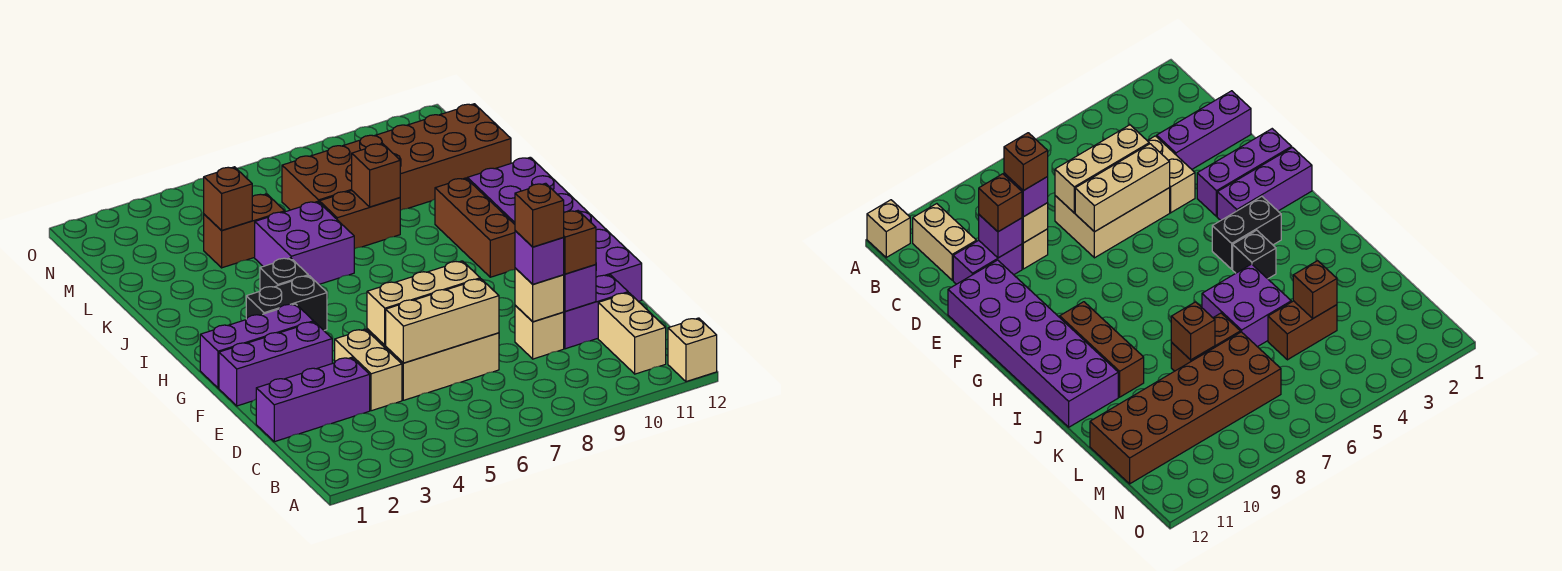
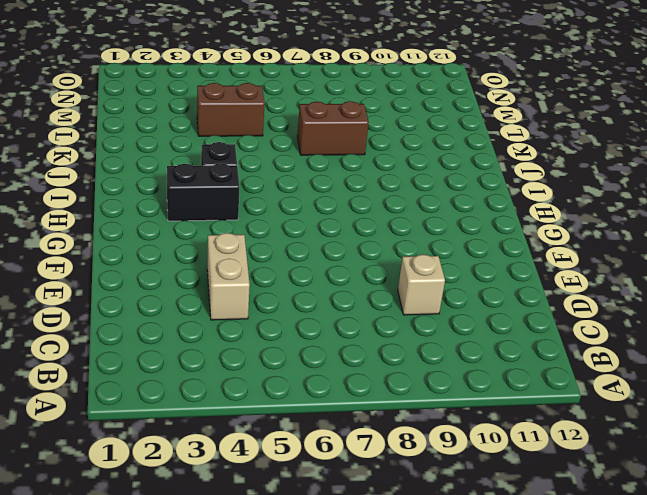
none -> tan brick A12 level 1
none -> tan brick B11:C11 level 1
none -> purple brick D1:D3 level 1

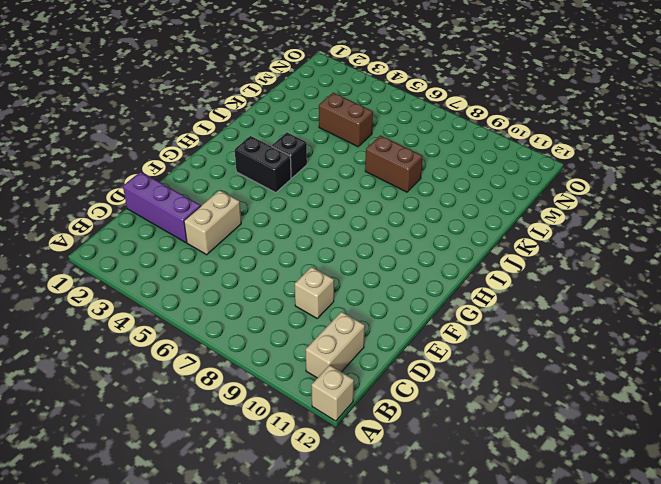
none -> tan brick D5:E7 level 1
none -> purple brick D10:D11 level 1
none -> purple brick E11:J12 level 1

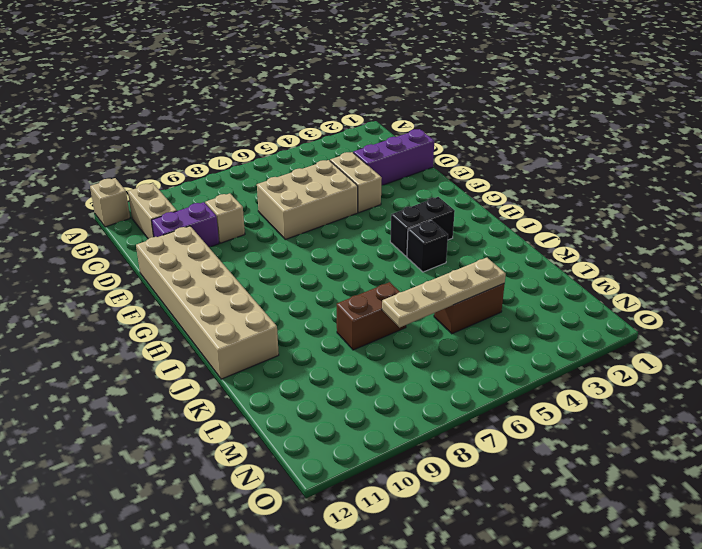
tan brick E11:J12 level 1 -> purple brick E11:J12 level 1
tan plate L4:L7 level 2 -> brown brick L4 level 2
none -> purple brick F1:F3 level 1
none -> purple brick G1:G3 level 1
none -> brown brick H10:J10 level 1

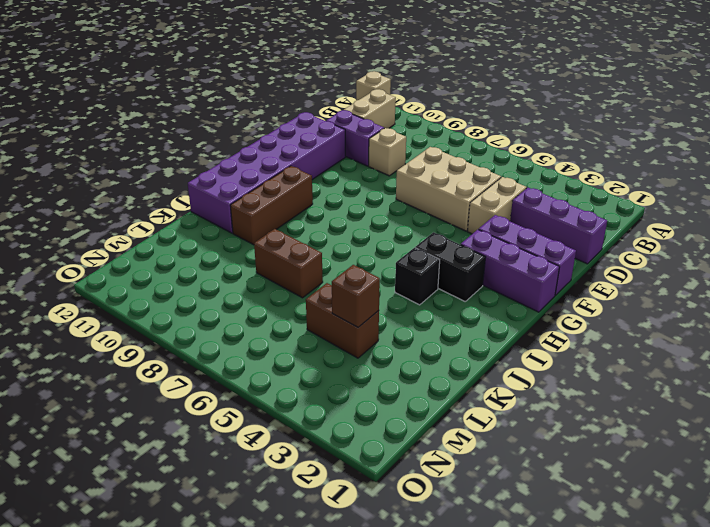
none -> purple brick J5:K6 level 1
none -> brown brick L7:M12 level 1
none -> tan brick D5:D7 level 2

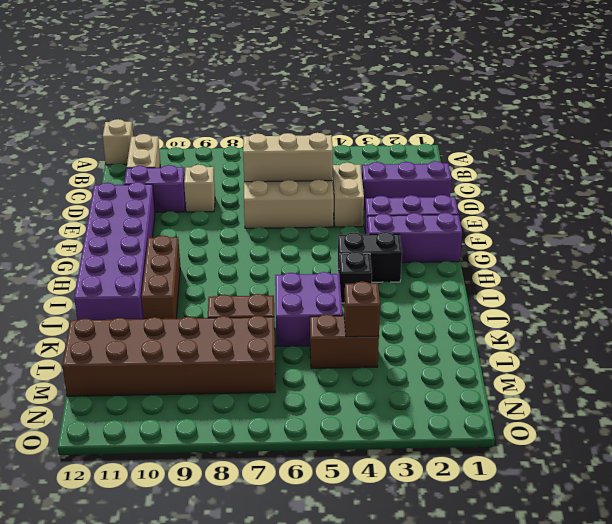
none -> tan brick D9 level 2
none -> purple brick D10 level 2
none -> tan brick E5:E7 level 2

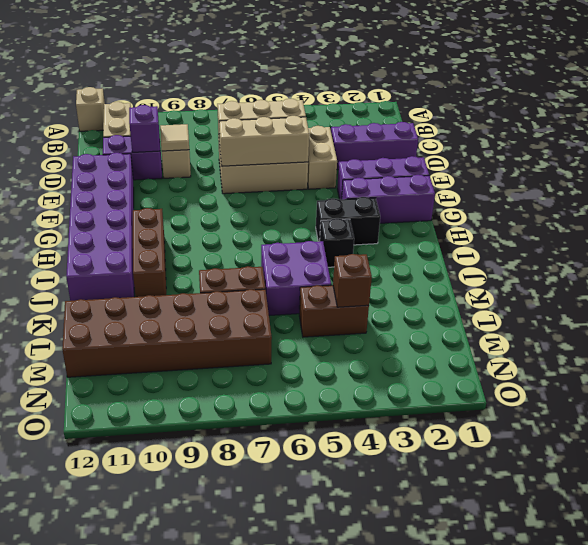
tan tile D9 level 2 -> tan brick D9 level 2
none -> brown brick K8 level 2
none -> purple brick D9 level 3
none -> brown brick D10 level 3

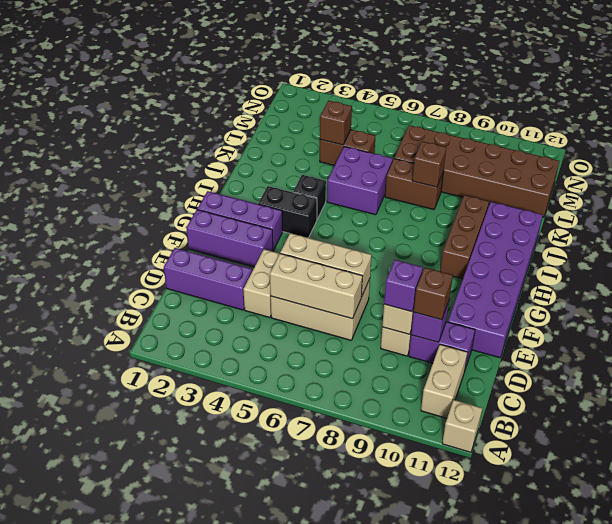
none -> brown brick D9 level 4

